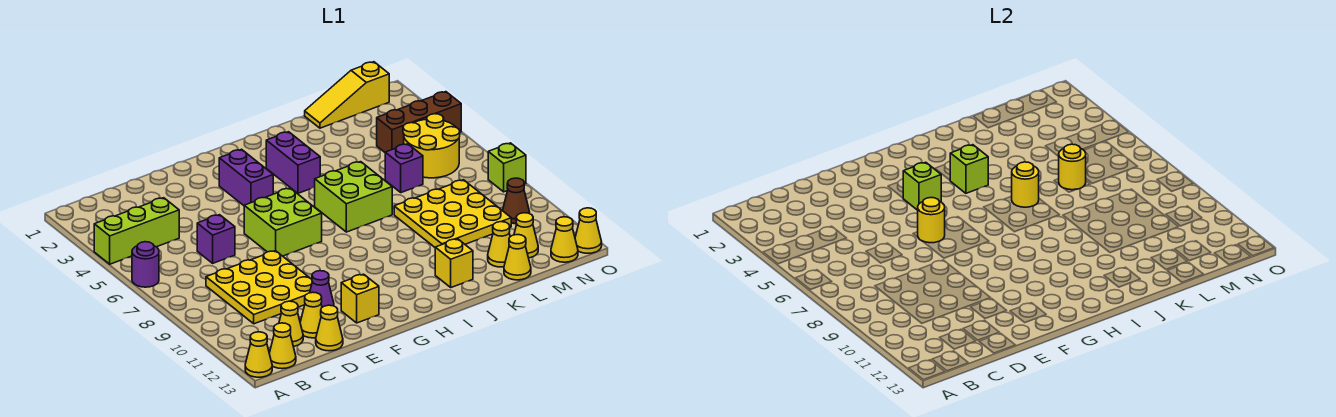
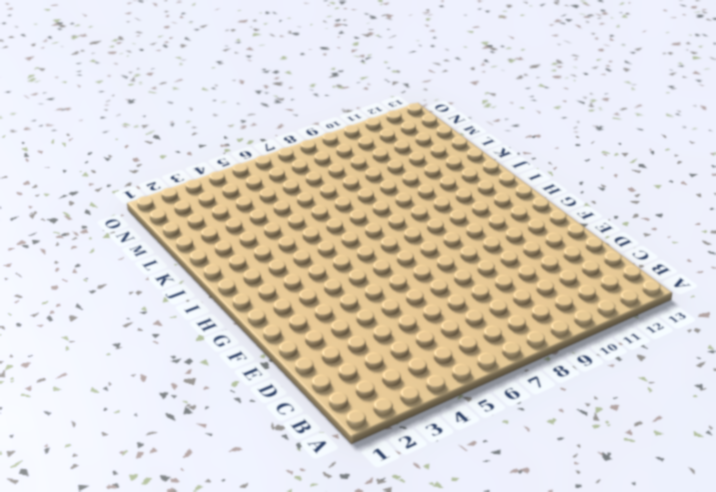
none -> lime brick A4:C4 level 1
none -> purple round brick A6 level 1
none -> yellow cone A13 level 1
none -> yellow cone B13 level 1

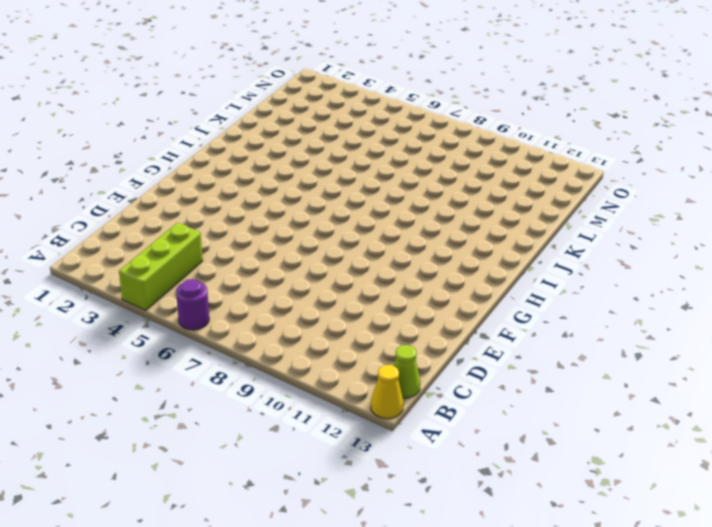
lime cone B13 level 1 -> yellow cone B13 level 1
none -> yellow plate C8:E10 level 1
none -> yellow cone C12 level 1
none -> purple brick D6 level 1
none -> yellow cone D12 level 1

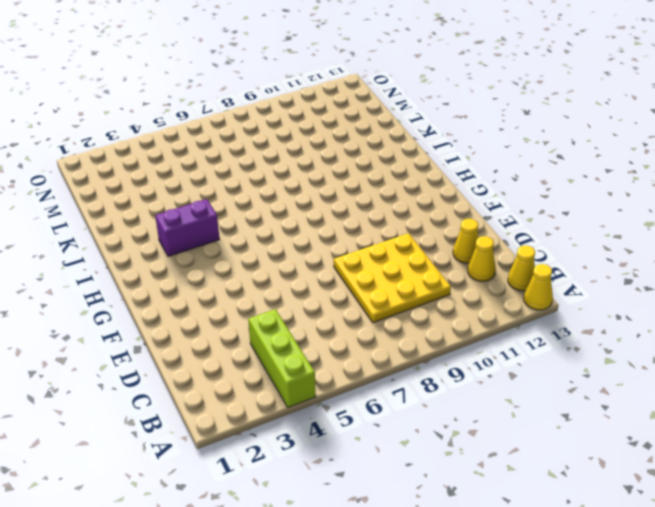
none -> purple round brick A6 level 1
none -> purple brick D6 level 1
none -> yellow cone D13 level 1
none -> purple cone E11 level 1

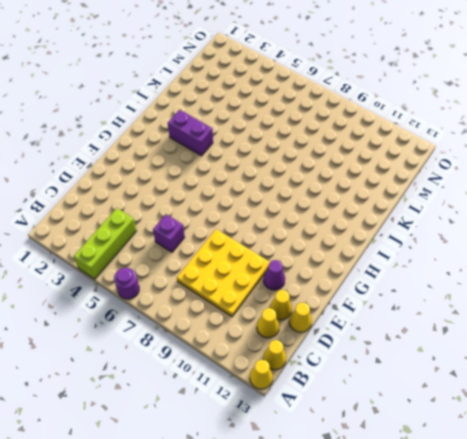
none -> lime brick F6:G7 level 1
none -> yellow brick F12 level 1
none -> purple brick G3:G4 level 1
none -> lime brick I6:J7 level 1

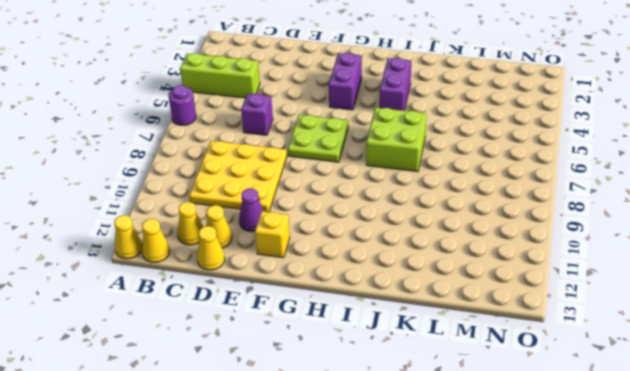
lime plate F6:G7 level 1 -> lime brick F6:G7 level 1
none -> yellow brick J12 level 1
none -> yellow plate K8:M10 level 1
none -> yellow slope L1:N1 level 1 top N
none -> purple brick L6 level 1

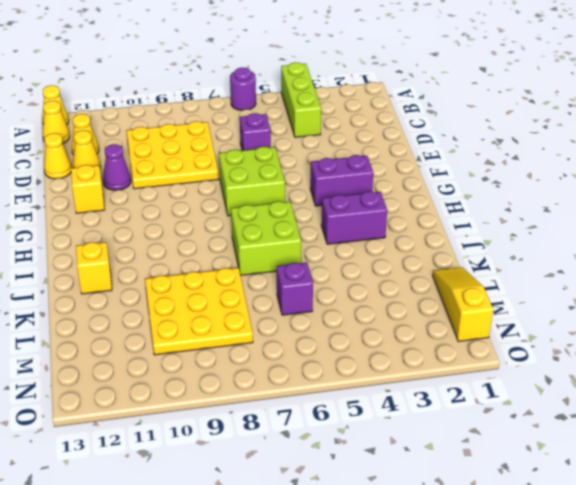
none -> yellow cone L12 level 1
none -> yellow cone L13 level 1
none -> brown brick M4:O4 level 1
none -> yellow round brick M5:N6 level 1

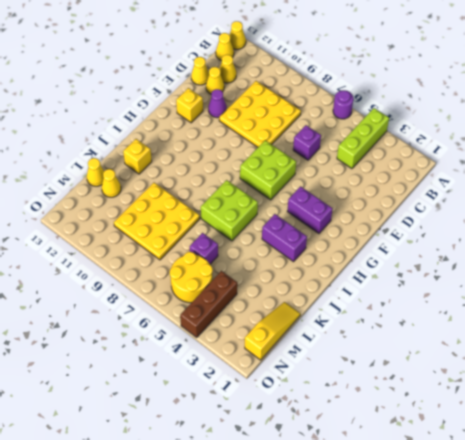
none -> yellow cone M12 level 1
none -> brown cone N10 level 1
none -> yellow cone N13 level 1
none -> lime brick O8 level 1

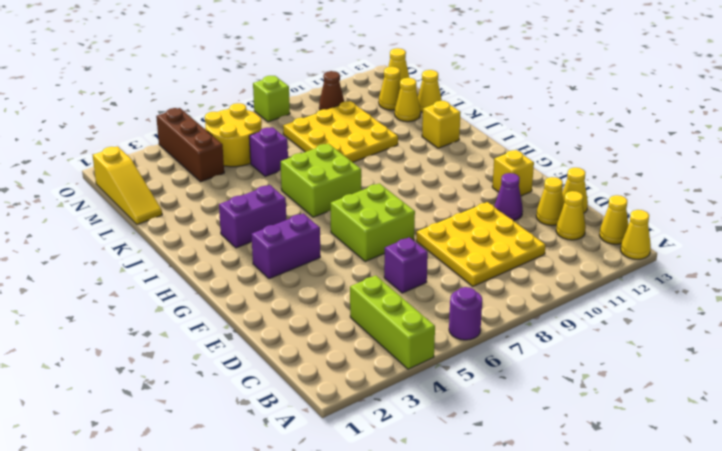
none -> yellow cone O13 level 1
none -> yellow round brick F6 level 2
none -> lime brick G4 level 2
none -> lime brick I4 level 2

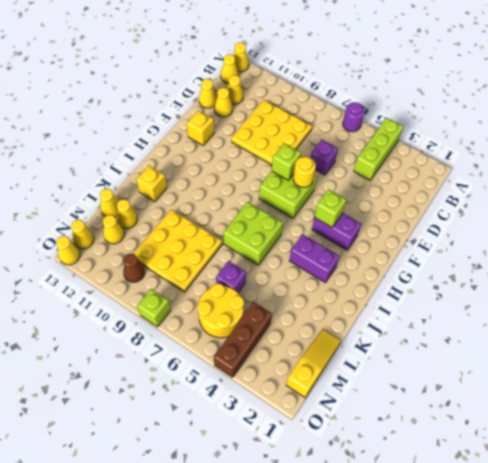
lime brick F7 level 2 -> lime brick I4 level 2
none -> purple cone E11 level 1
none -> yellow round brick J6 level 2
none -> yellow round brick L6 level 2

